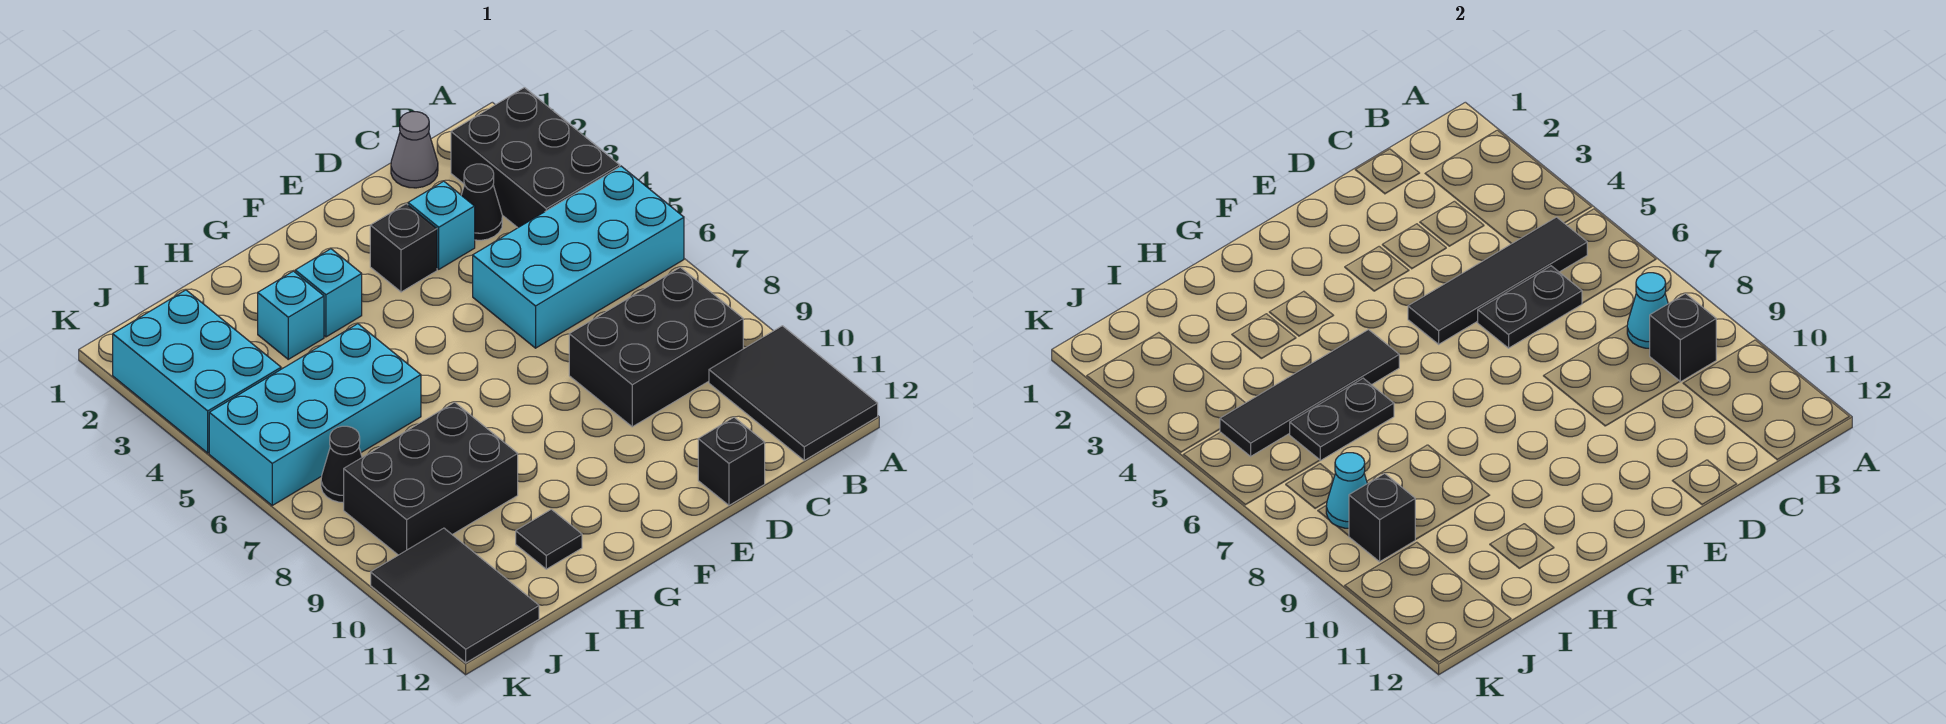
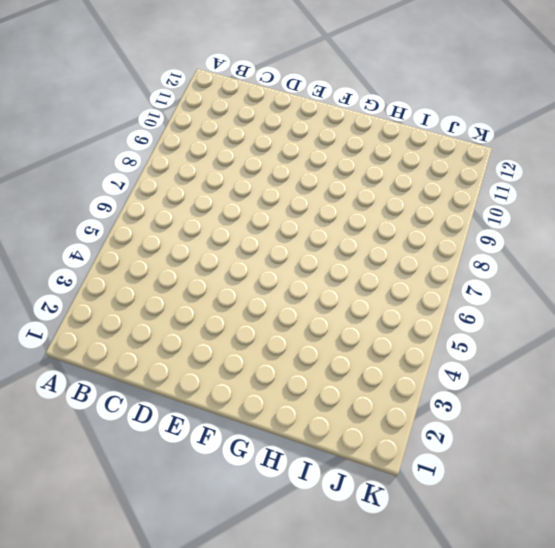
none -> black brick A2:B4 level 1
none -> cyan brick A5:D6 level 1
none -> black tile A10:B12 level 1

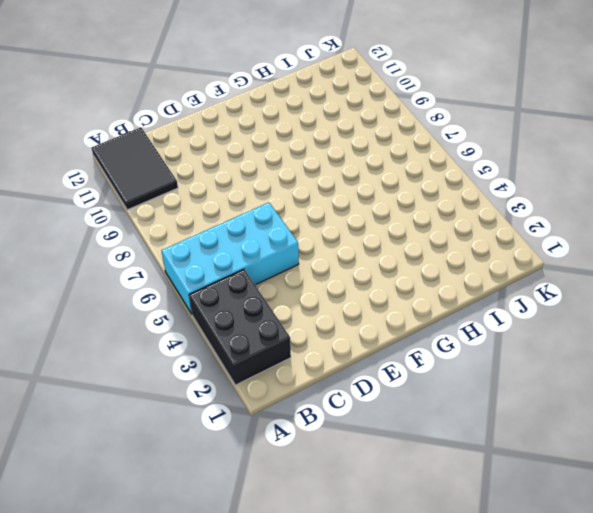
none -> black brick B8:D9 level 1
none -> grey cone C1 level 1
none -> black cone C3 level 1

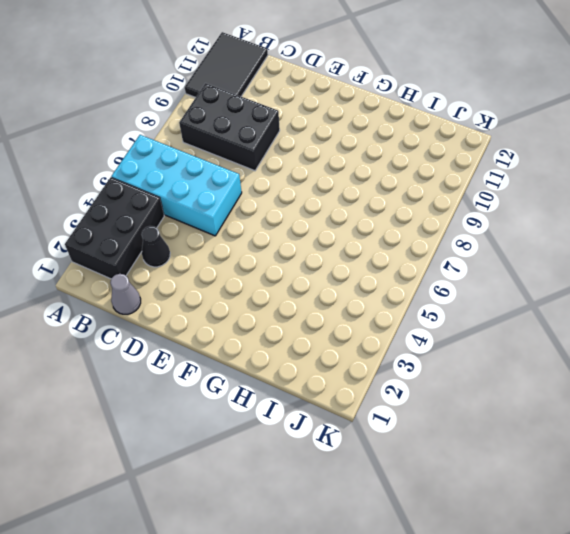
none -> cyan brick D3 level 1
none -> black brick D12 level 1
none -> black brick E3 level 1

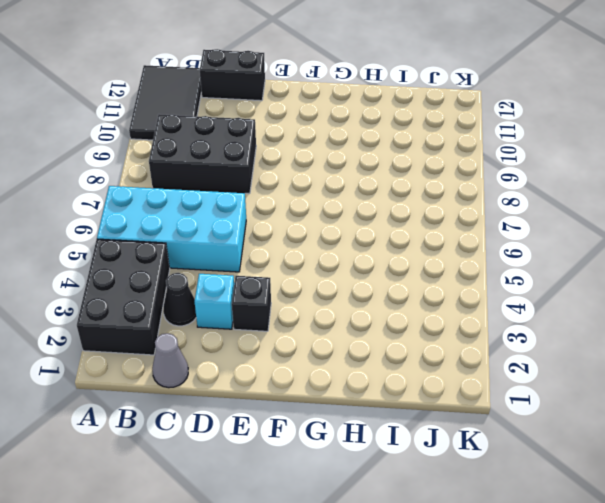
black brick C12:D12 level 1 -> black brick D12 level 1
none -> cyan brick G3 level 1
none -> cyan brick H3 level 1
none -> cyan brick H5:K6 level 1

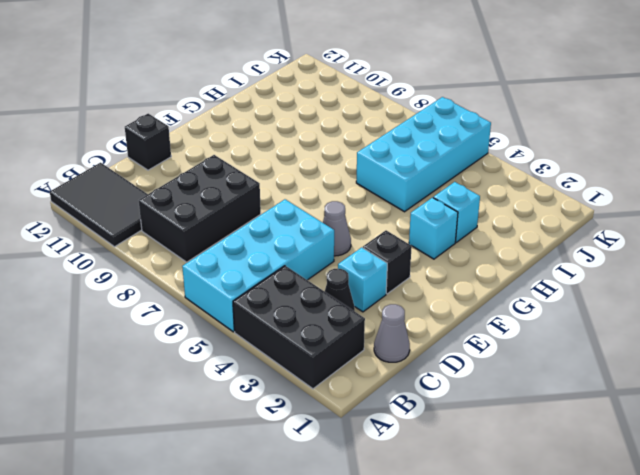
grey cone E5 level 1 -> none
none -> black brick H8:J9 level 1
none -> black tile H11 level 1
none -> cyan brick J2:K4 level 1

